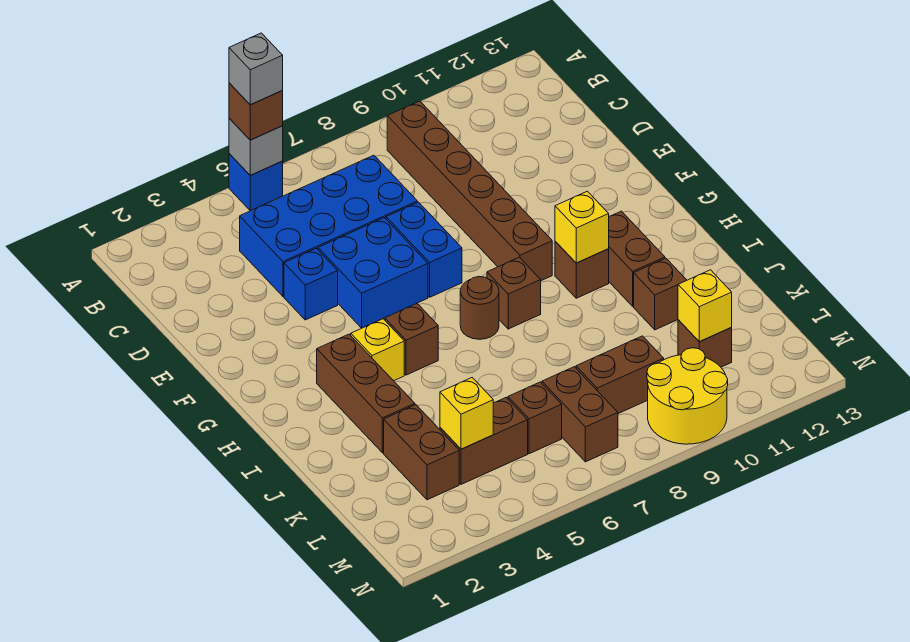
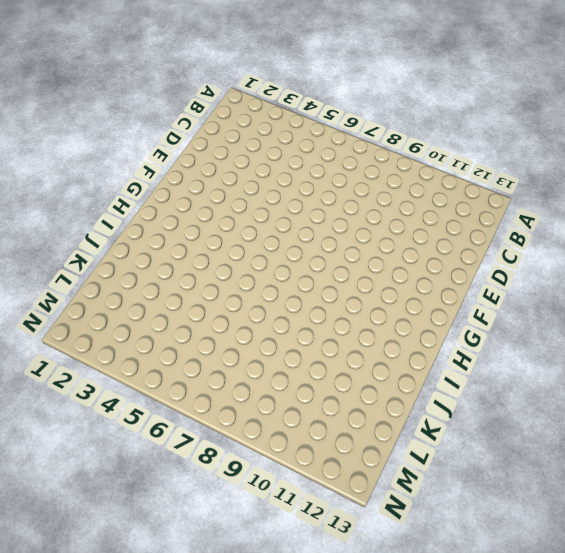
none -> blue brick A5 level 1
none -> brown brick B9:G9 level 1
none -> blue brick C4:D7 level 1

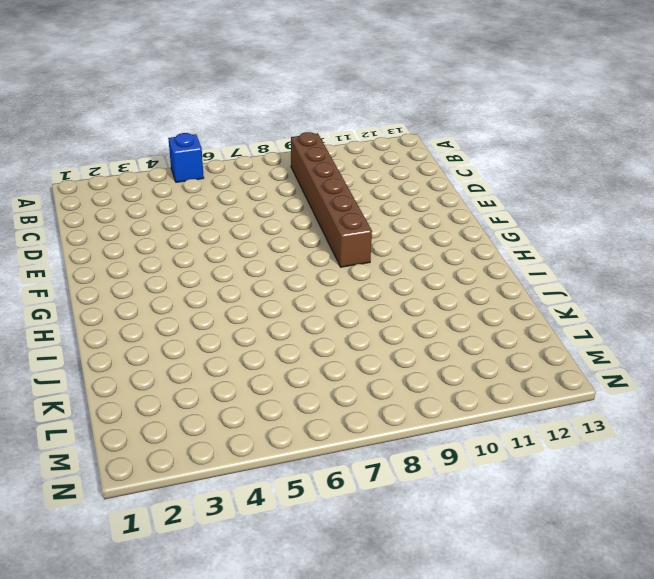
none -> blue brick C4:D7 level 1
none -> blue brick E4 level 1
none -> blue brick E5:F6 level 1

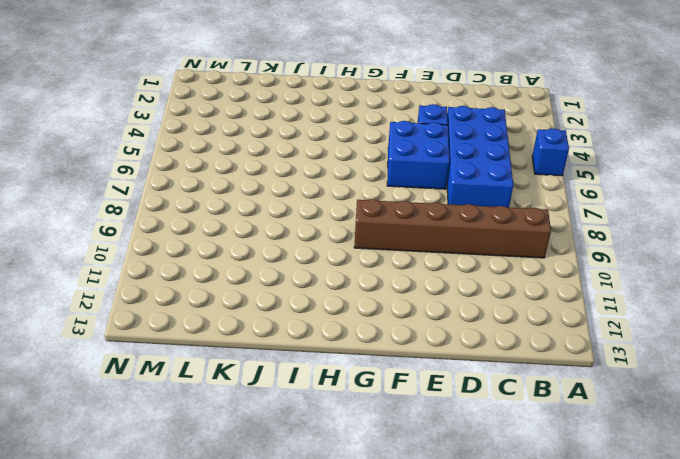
none -> blue brick E7:F7 level 1
none -> brown brick H3:J3 level 1
none -> yellow brick H4 level 1

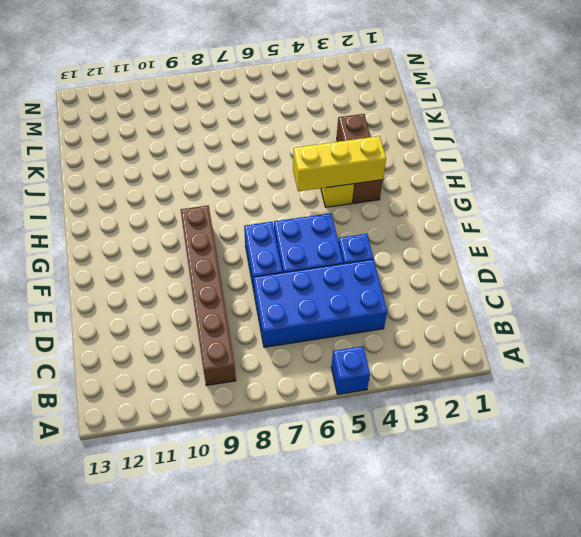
yellow brick H3:H5 level 2 -> none
none -> brown brick H5 level 1
none -> brown round brick H7 level 1
none -> brown brick H8 level 1

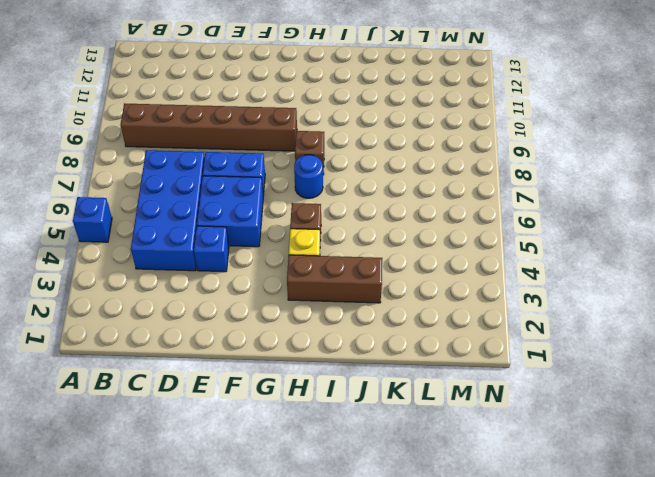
blue round brick H7 level 1 -> brown round brick H7 level 1
none -> brown brick H10 level 1
none -> brown brick H11:I11 level 1
none -> brown brick J11 level 1

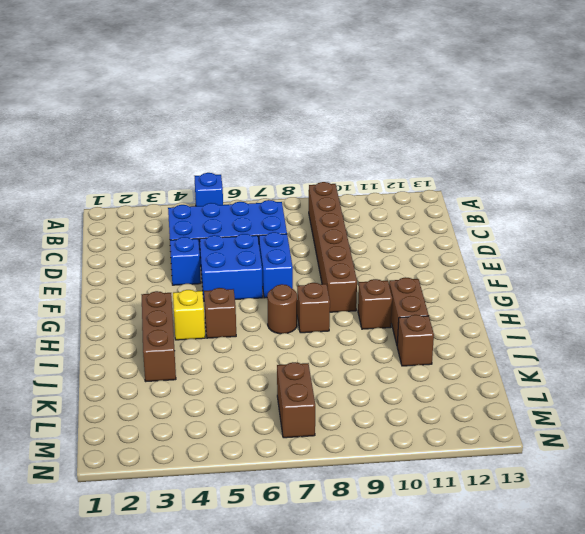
none -> brown brick K3:L3 level 1
none -> brown brick L4:L5 level 1
none -> brown brick L6 level 1

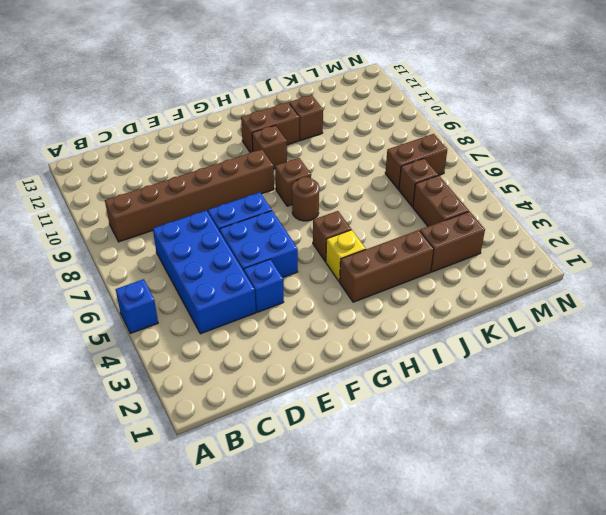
none -> brown brick L8:L9 level 1
none -> brown brick L11 level 1
none -> yellow round brick M9:N10 level 1

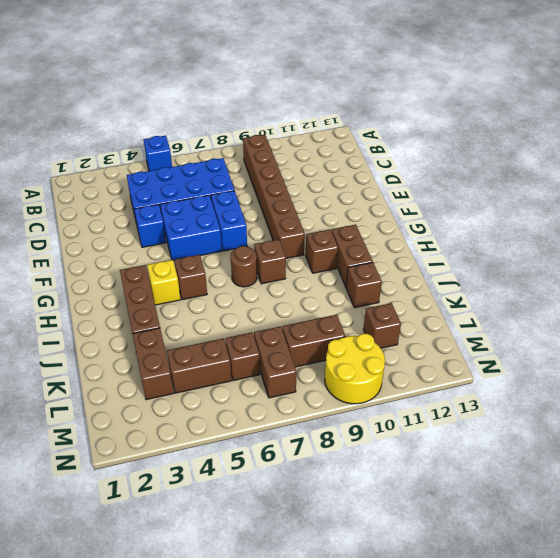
none -> grey brick A5 level 2
none -> yellow brick H10 level 2
none -> yellow brick L4 level 2

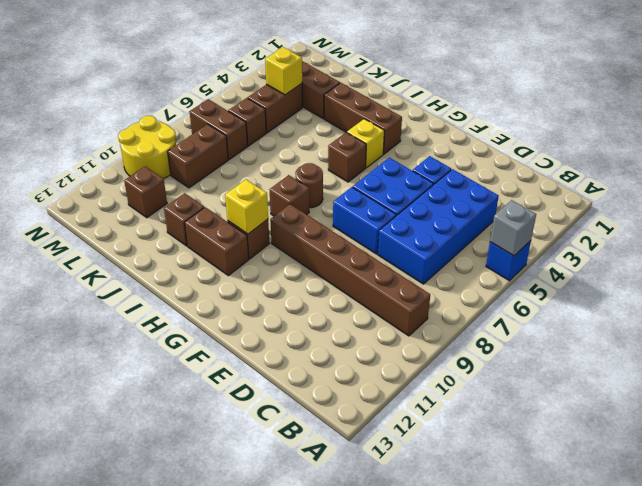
none -> yellow brick L11 level 2
none -> brown brick A5 level 3
none -> grey brick A5 level 4

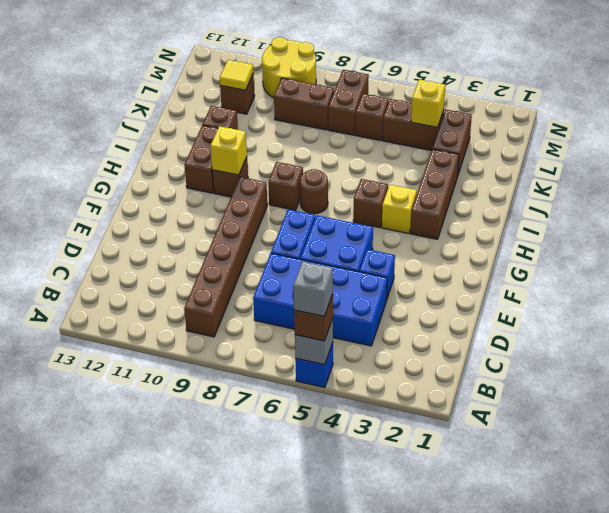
yellow tile L11 level 2 -> yellow brick L11 level 2

